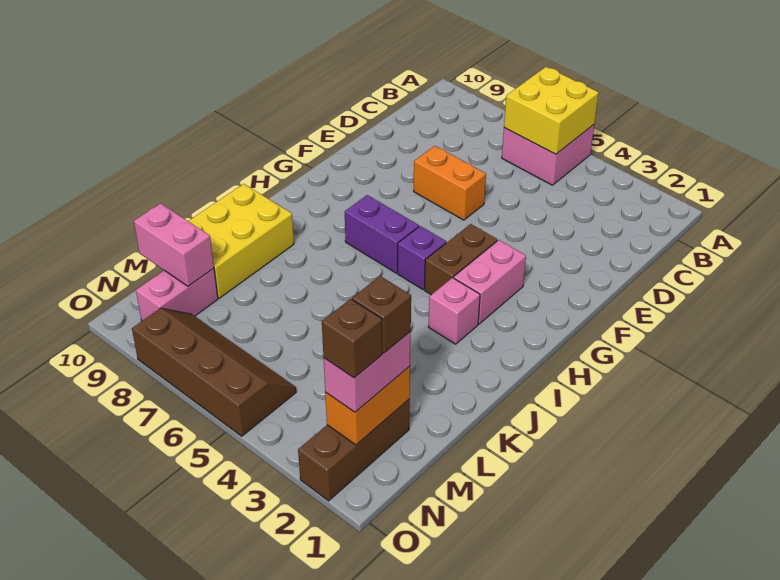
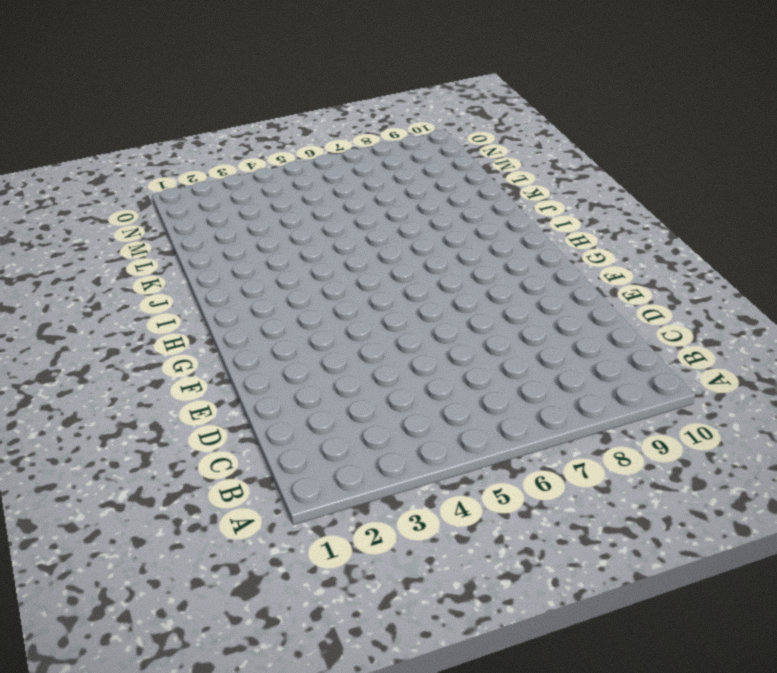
none -> pink brick A5:B6 level 1
none -> orange brick E6:E7 level 1
none -> pink brick G3:H3 level 1

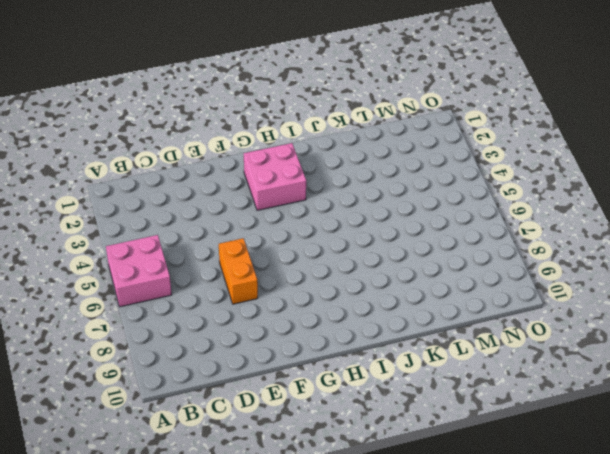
pink brick G2:H3 level 1 -> pink brick G3:H3 level 1
none -> brown brick G4:H4 level 1
none -> purple brick H5 level 1
none -> purple brick H6:H7 level 1

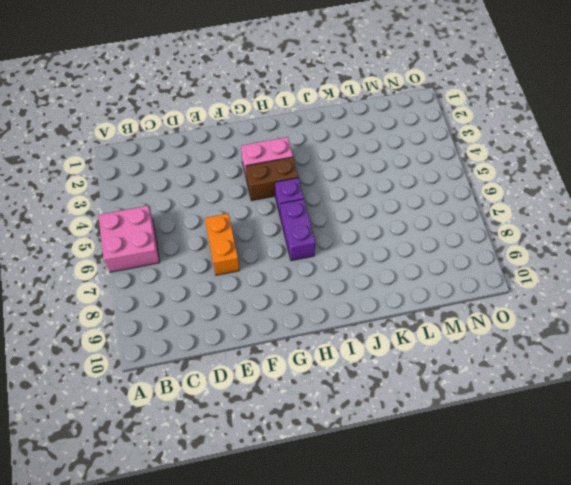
none -> pink brick I3 level 1
none -> yellow brick J9:L10 level 1
none -> brown brick M2:O2 level 1

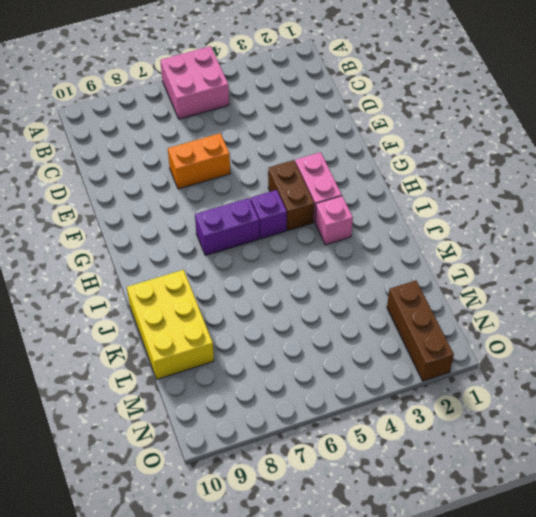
none -> pink brick M9:N9 level 1
none -> brown slope N5:O8 level 1 top O
none -> yellow brick A5:B6 level 2

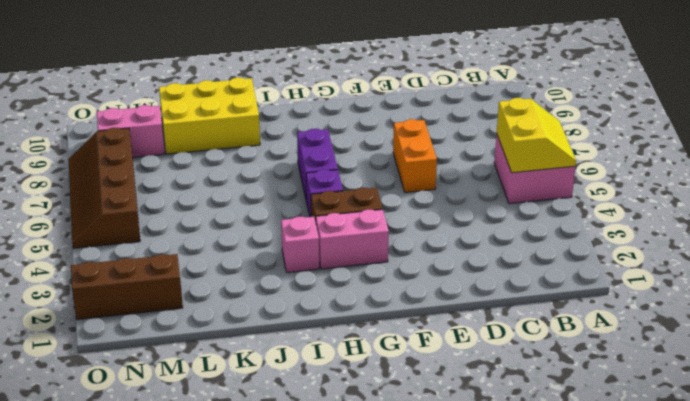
yellow slope A5:B6 level 2 top B -> yellow brick A5:B6 level 2
brown slope N5:O8 level 1 top N -> brown slope N5:O8 level 1 top O
none -> orange brick M2:N2 level 2
none -> pink brick M9:M10 level 2
none -> pink brick M2:N2 level 3

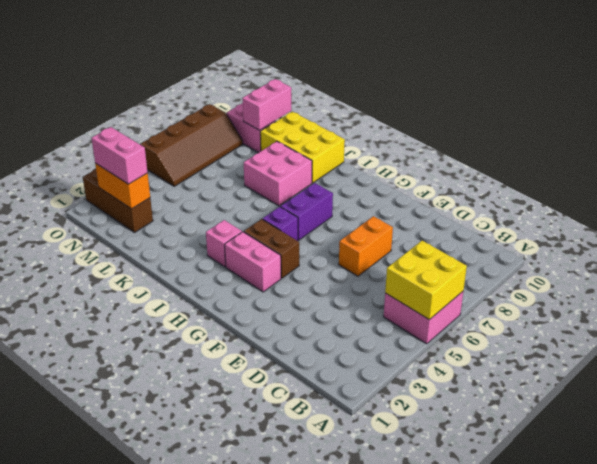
pink brick J7:K8 level 1 -> none
none -> brown brick M2 level 4
none -> brown brick N2 level 4

